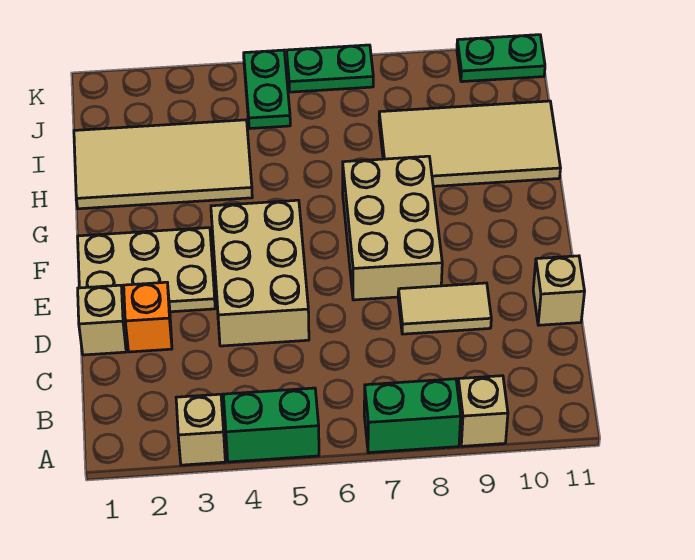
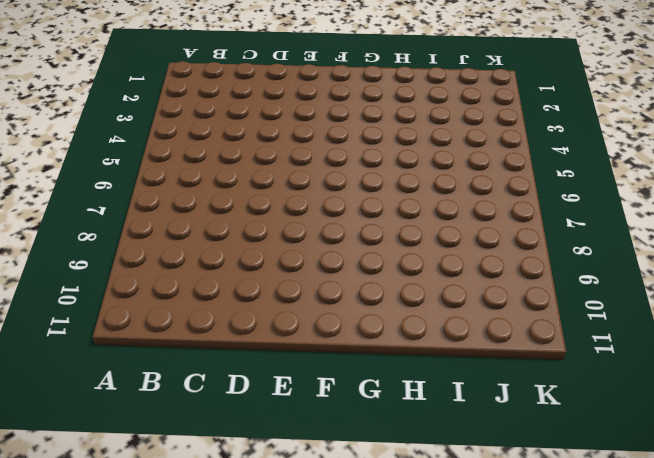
none -> tan brick A3 level 1
none -> green brick A4:A5 level 1
none -> green brick A7:A8 level 1

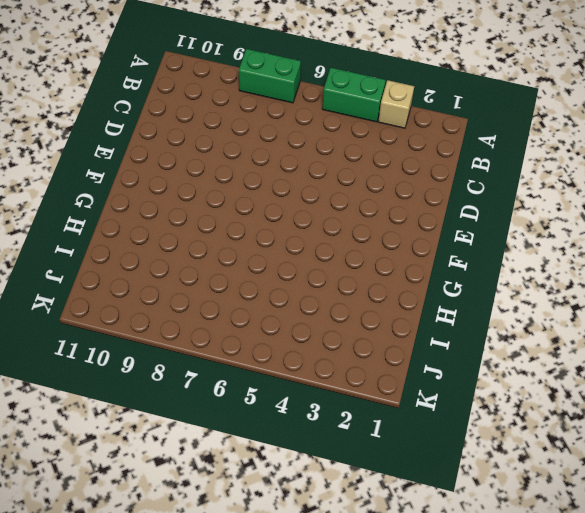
none -> tan brick A9 level 1
none -> tan brick D1 level 1
none -> orange brick D2 level 1

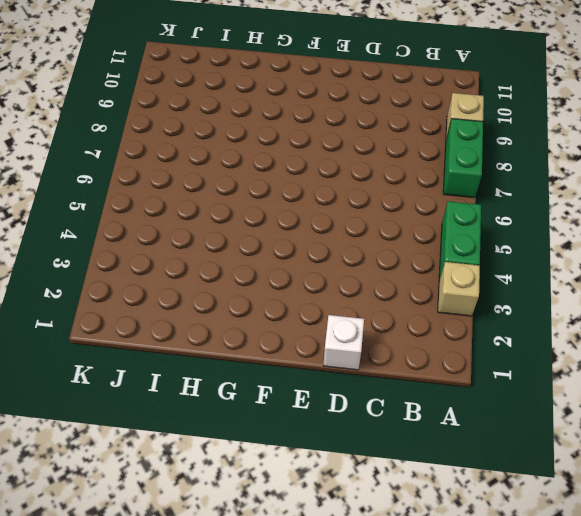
white brick D1 level 1 -> tan brick D1 level 1
none -> orange brick D2 level 1
none -> tan brick D4:F5 level 1
none -> tan tile D8:D9 level 1

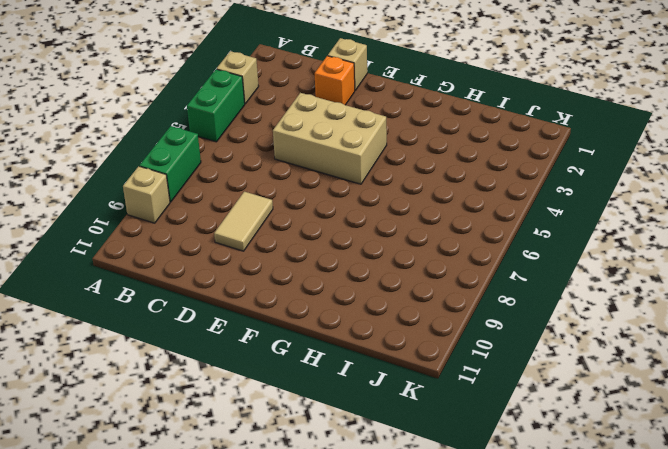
none -> tan brick D11 level 1
none -> tan plate E1:F3 level 1
none -> tan brick E7:G8 level 1

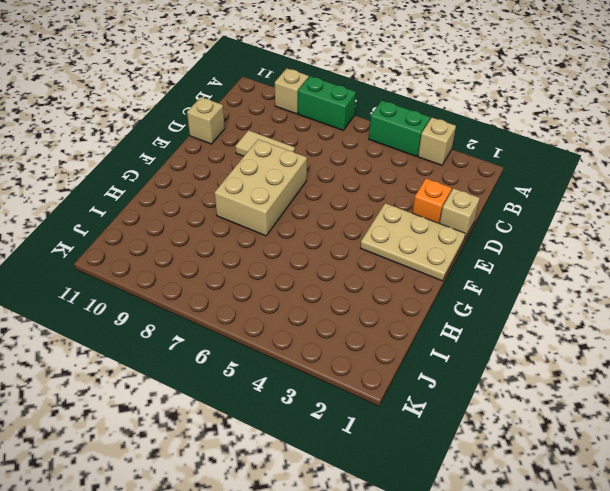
none -> tan brick D4:F5 level 1
none -> tan tile H1:I4 level 1
none -> tan tile H8:I11 level 1

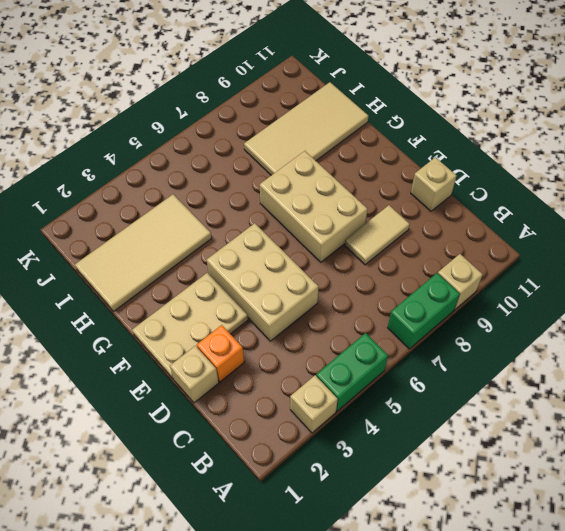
none -> green plate J5:K5 level 1
none -> green plate K6:K7 level 1
none -> green plate K10:K11 level 1

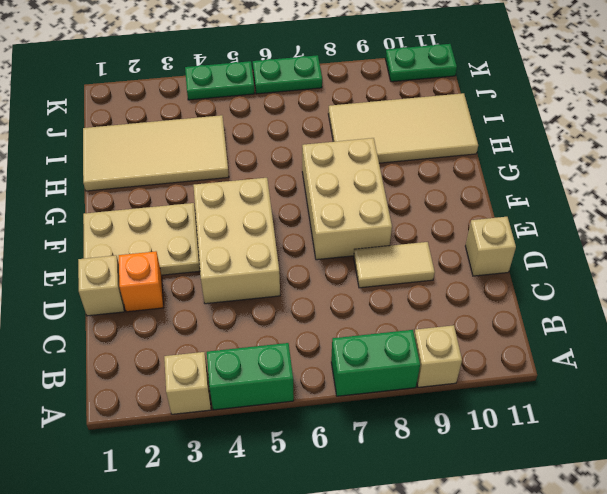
green plate K4:K5 level 1 -> green plate J5:K5 level 1

